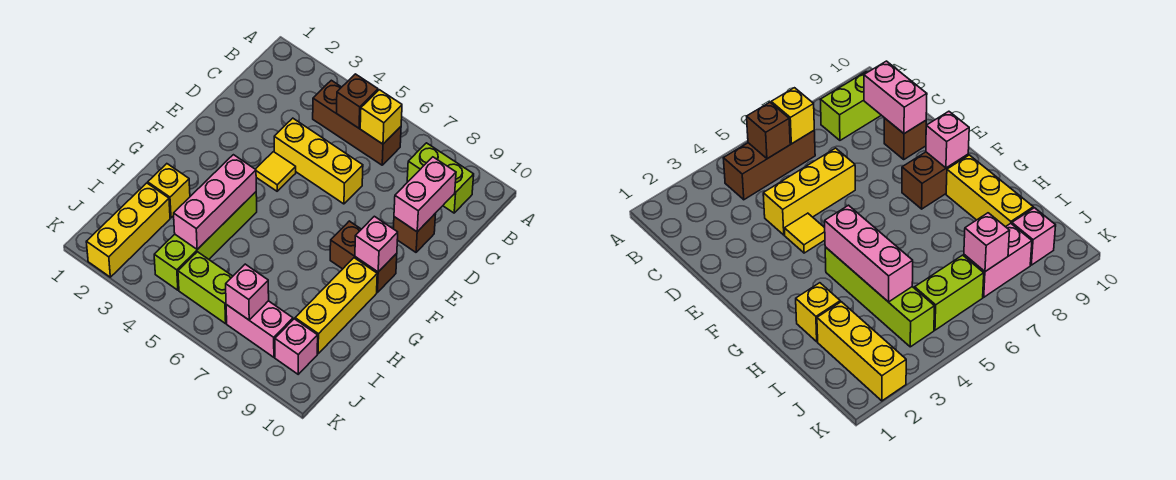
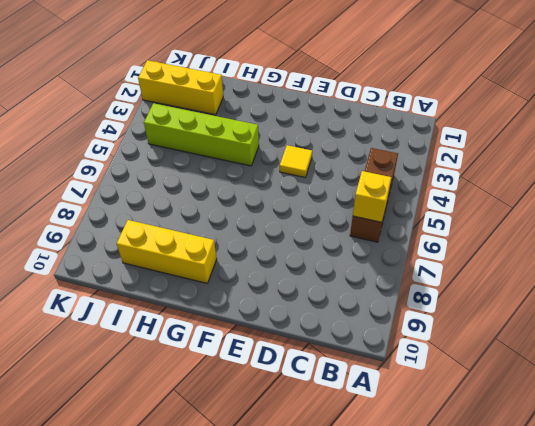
none -> lime brick B8:B9 level 1
none -> yellow brick D4:D6 level 1
none -> brown brick D9 level 1

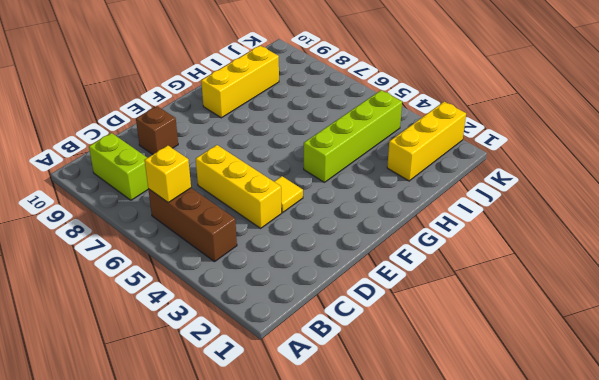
none -> brown brick F8:F9 level 1
none -> yellow brick H2 level 1
none -> lime brick J5:J6 level 1

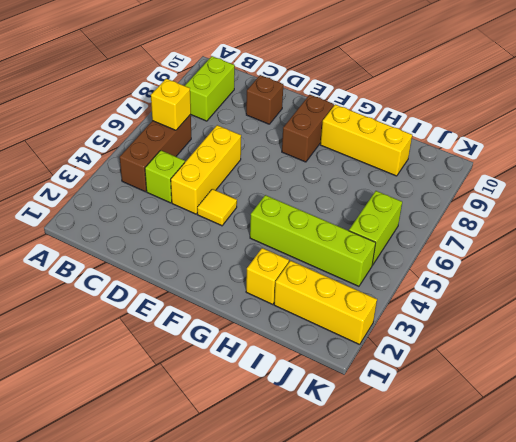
lime brick C4 level 1 -> none
none -> pink brick J7:J8 level 1
none -> pink brick J9 level 1
none -> brown brick B5 level 2

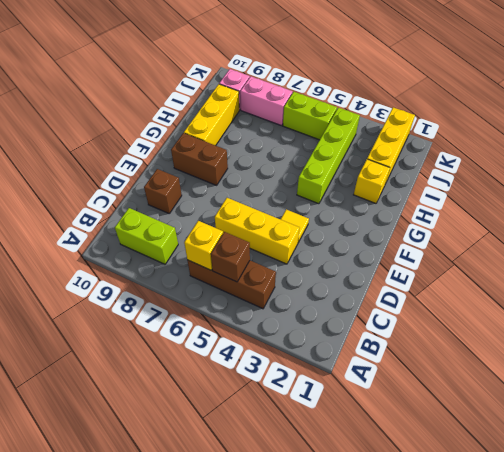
none -> pink brick C9:D9 level 2
none -> pink brick F9 level 2
none -> pink brick G4:I4 level 2

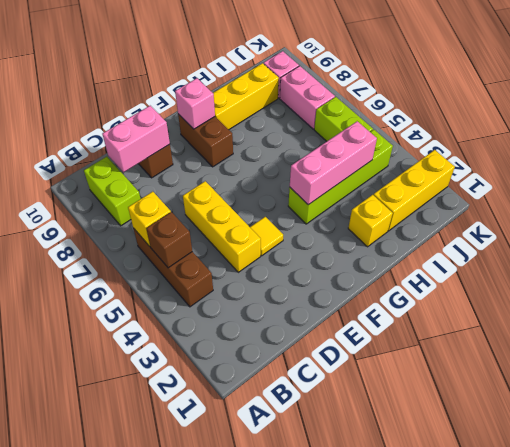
none -> pink brick J7 level 2

